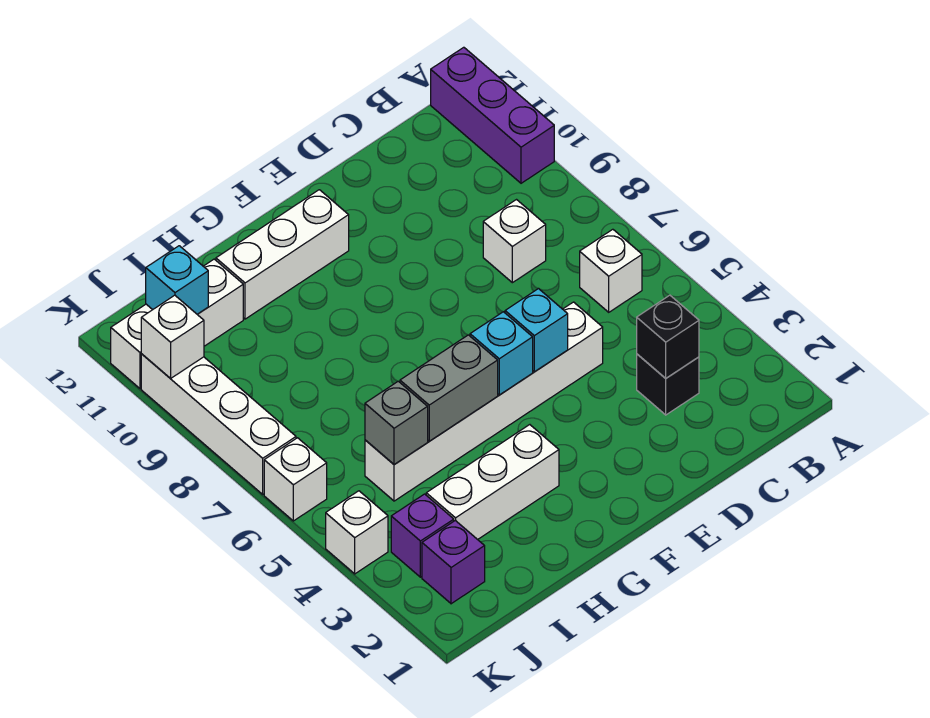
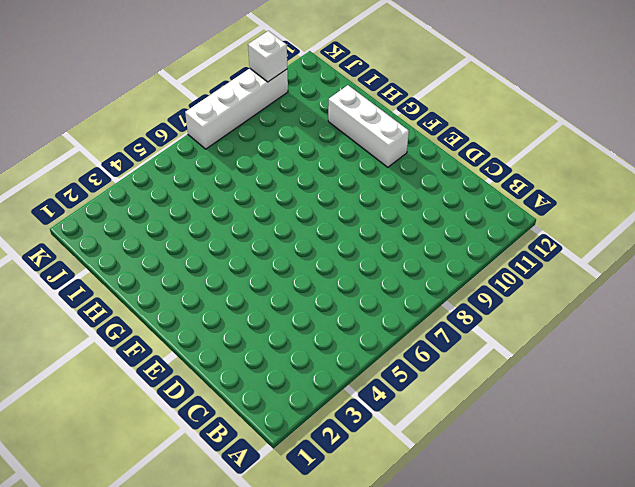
none -> purple brick A10:A12 level 1
none -> white brick B6 level 1
none -> black brick C3 level 1

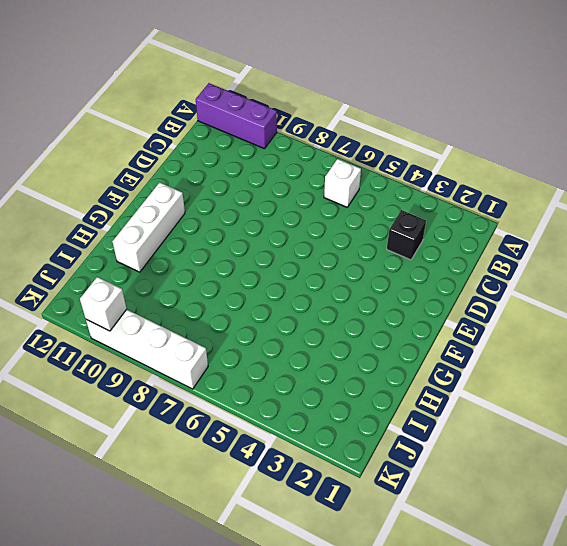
none -> white brick C8 level 1
none -> white brick D5:I5 level 1
none -> white brick G3:I3 level 1

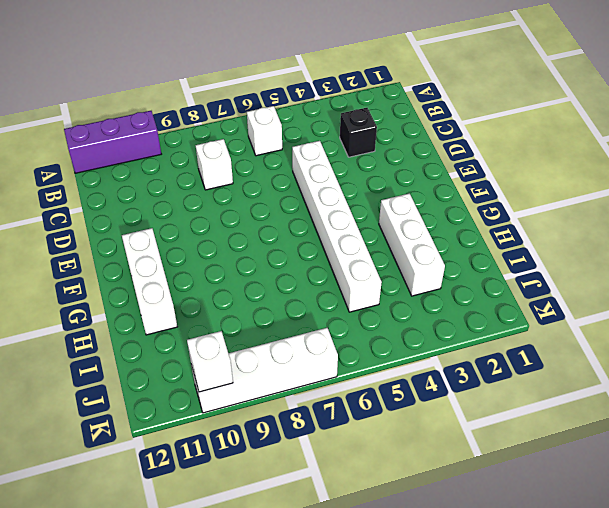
none -> white brick I11:K11 level 1
none -> purple brick J2 level 1
none -> purple brick J3 level 1

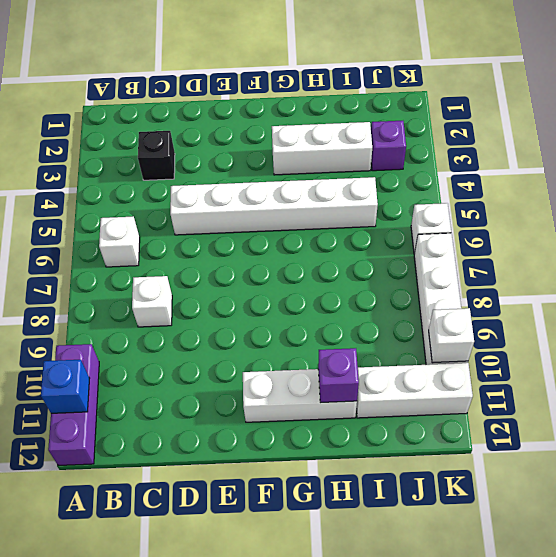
blue brick A11 level 2 -> none
purple brick H11 level 2 -> purple brick J2 level 1
none -> white brick K4 level 1
none -> black brick C3 level 2
none -> cyan brick E5 level 2

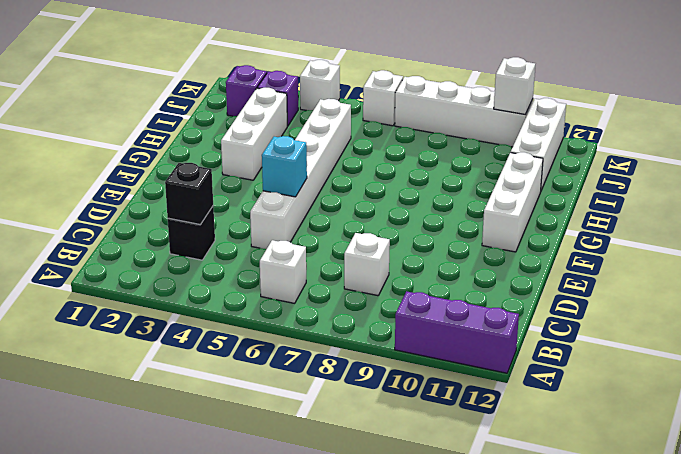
none -> cyan brick F5 level 2
none -> grey brick G5:H5 level 2
none -> grey brick I5 level 2

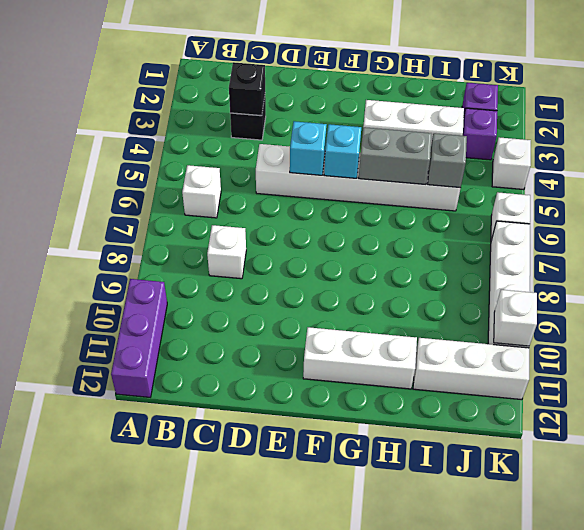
none -> cyan brick J11 level 2

